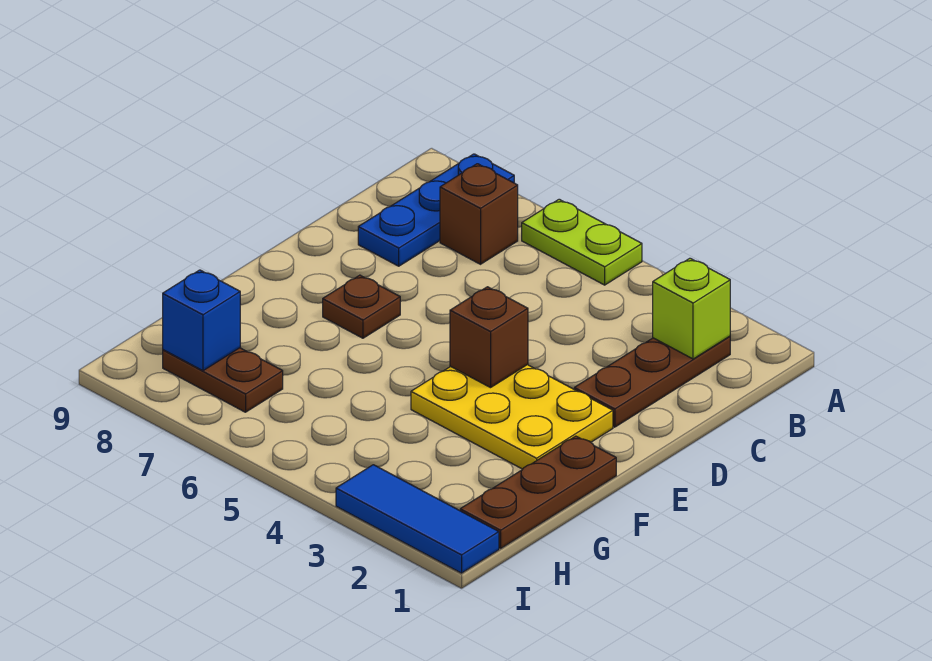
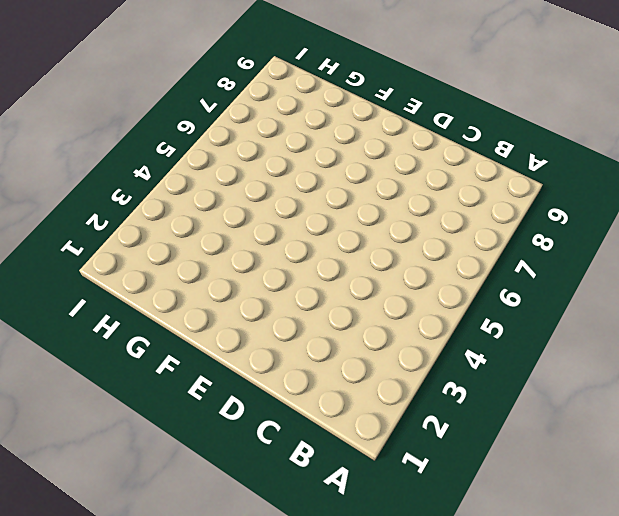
none -> lime plate A5:A6 level 1
none -> blue plate A8:C8 level 1
none -> brown plate B2:D2 level 1

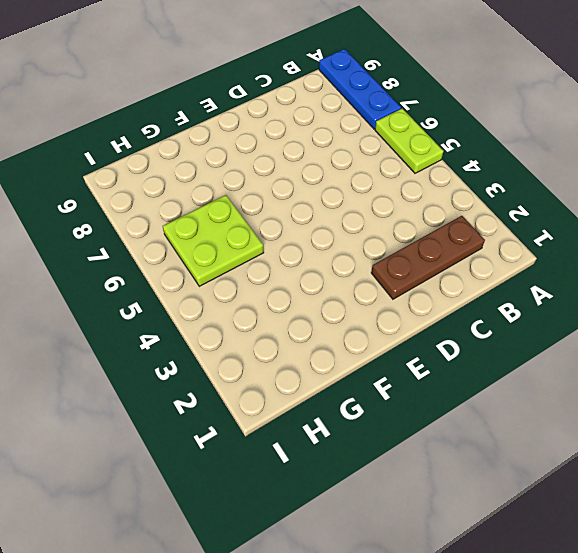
blue plate A7:A9 level 1 -> blue plate A8:C8 level 1
lime plate G5:H6 level 1 -> none
none -> brown brick B7 level 1
none -> yellow plate E2:F4 level 1
none -> brown plate E7 level 1

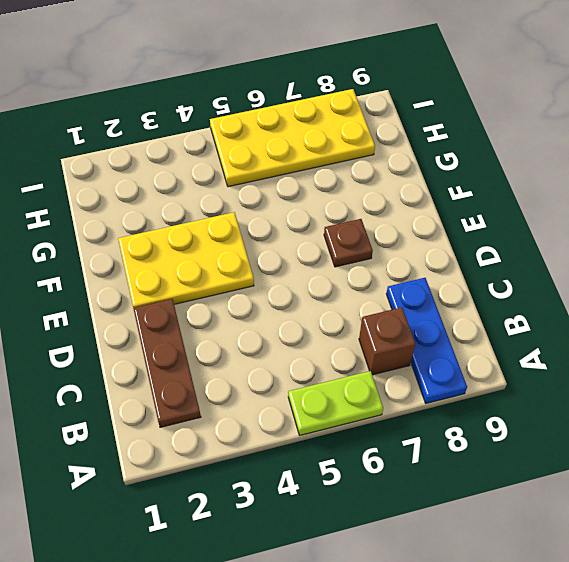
yellow plate H5:I8 level 1 -> brown plate H7:H8 level 1
none -> brown plate F1:H1 level 1
none -> blue tile I1:I3 level 1
none -> lime brick B2 level 2

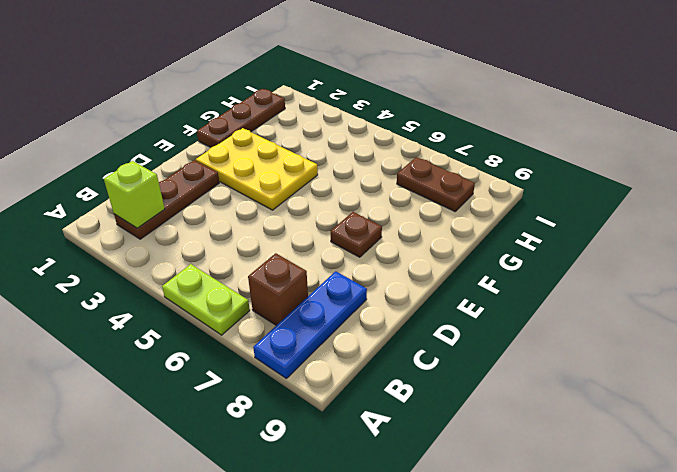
none -> blue tile I1:I3 level 1
none -> brown brick E4 level 2
none -> blue brick H8 level 2

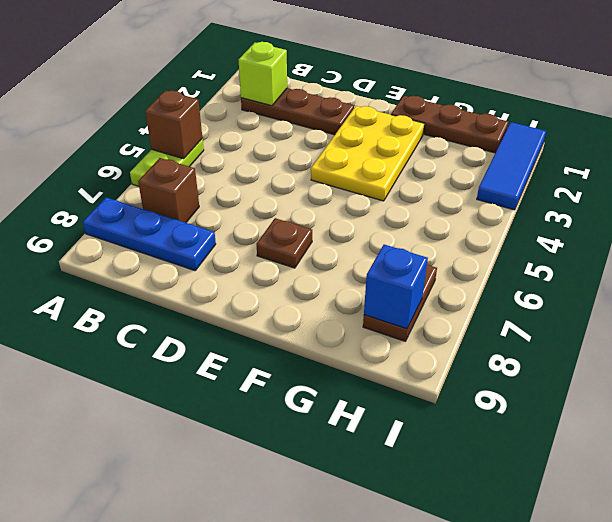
brown brick A5 level 2 -> brown brick E4 level 2

